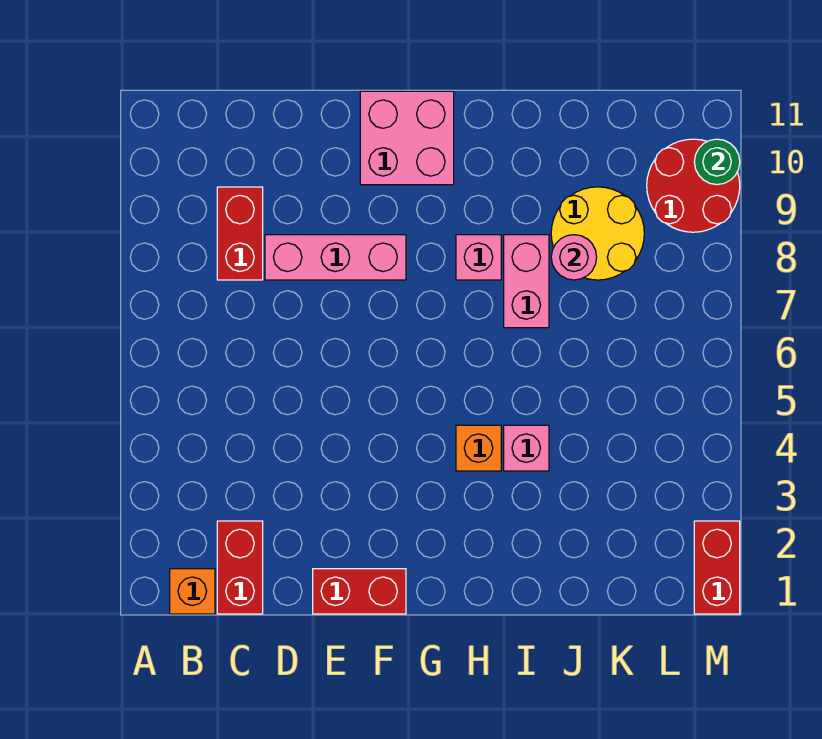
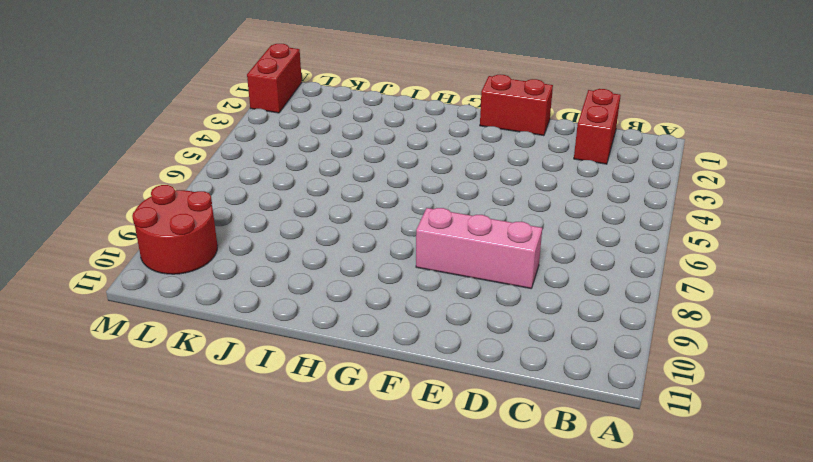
none -> orange brick B1 level 1
none -> red brick C8:C9 level 1
none -> pink brick F10:G11 level 1

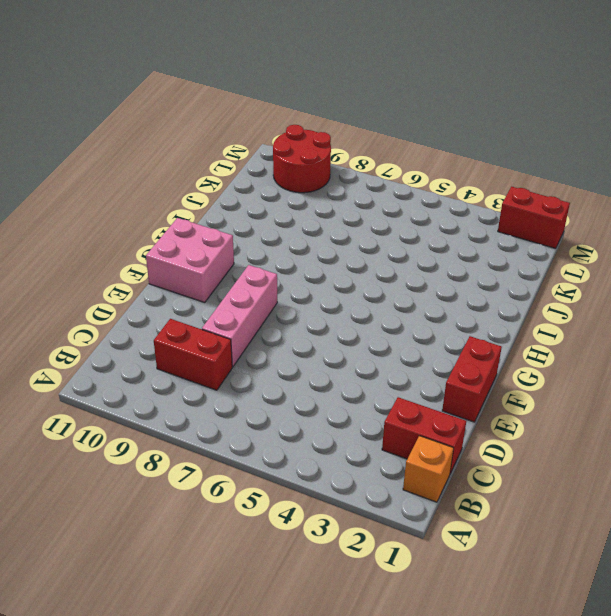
none -> orange brick H4 level 1
none -> pink brick H8 level 1
none -> pink brick I4 level 1

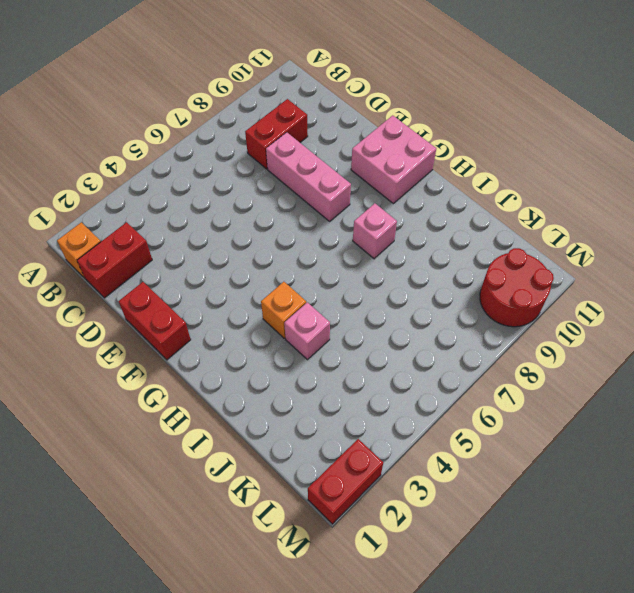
none -> pink brick I7:I8 level 1
none -> yellow round brick J8:K9 level 1
none -> pink round brick J8 level 2

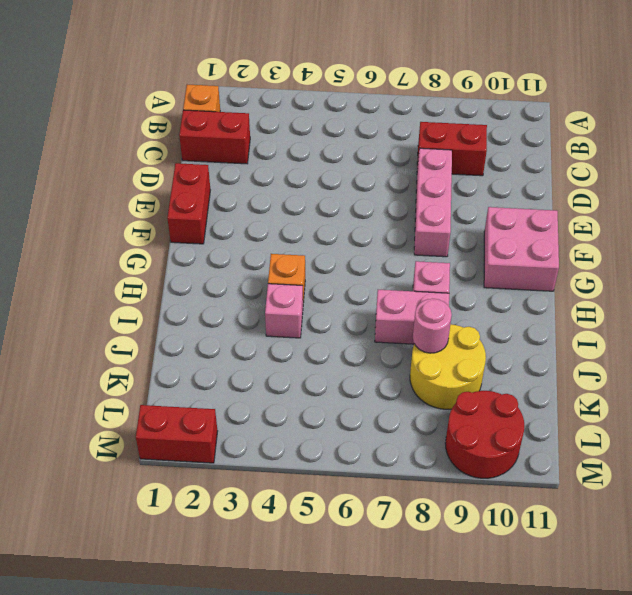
none -> green round brick M10 level 2

